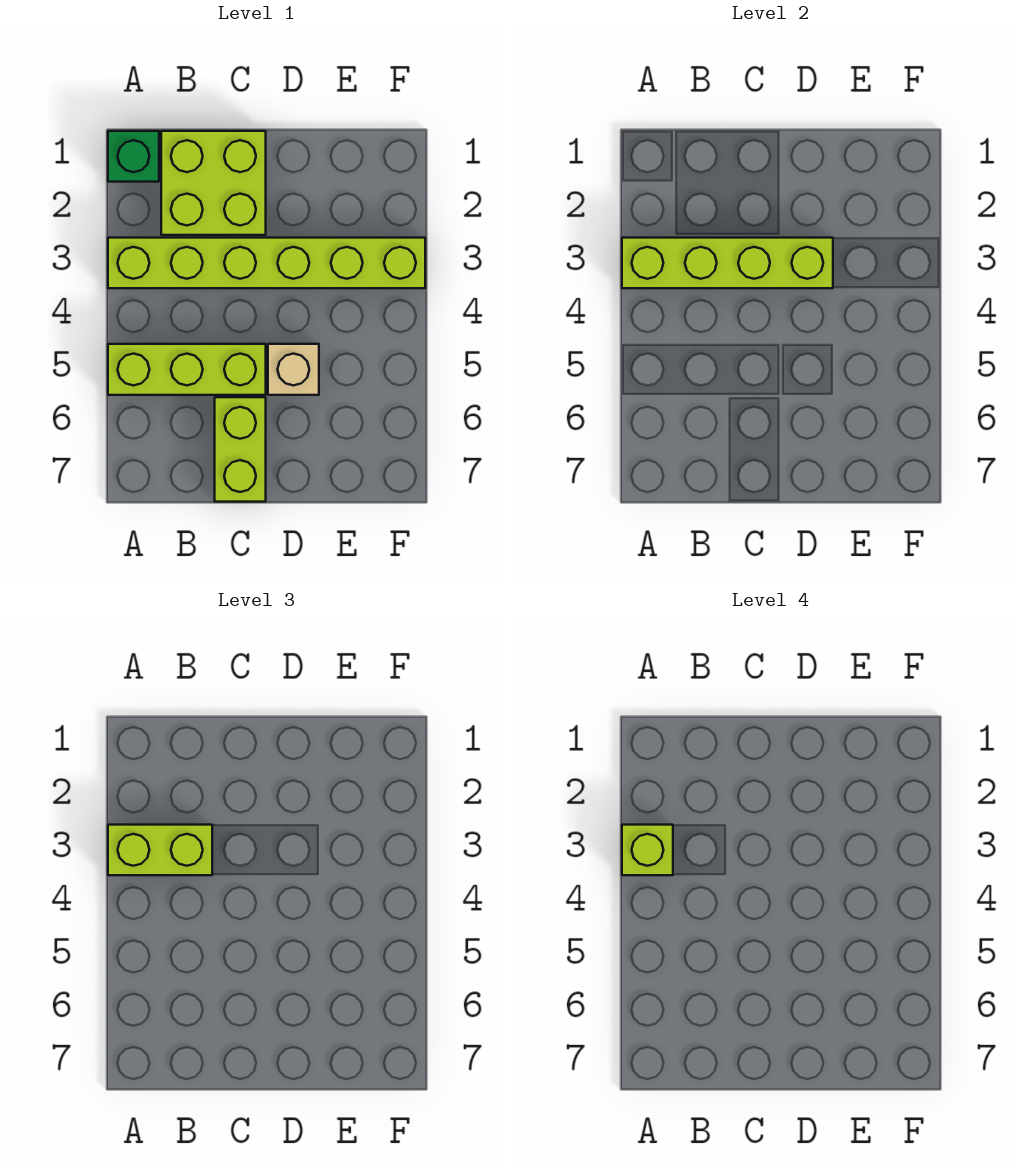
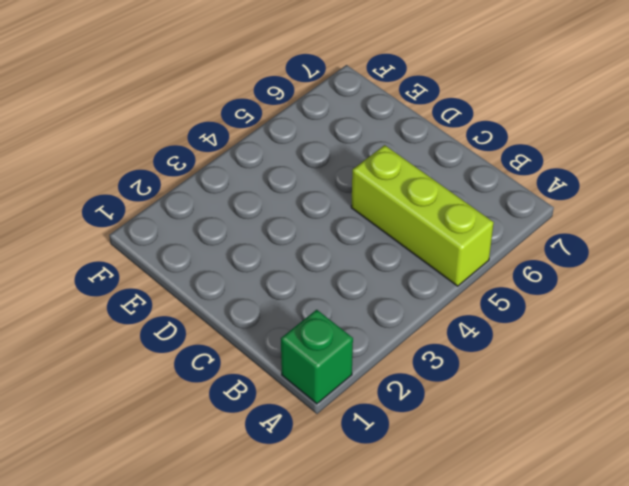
none -> lime brick A3:F3 level 1
none -> lime brick B1:C2 level 1

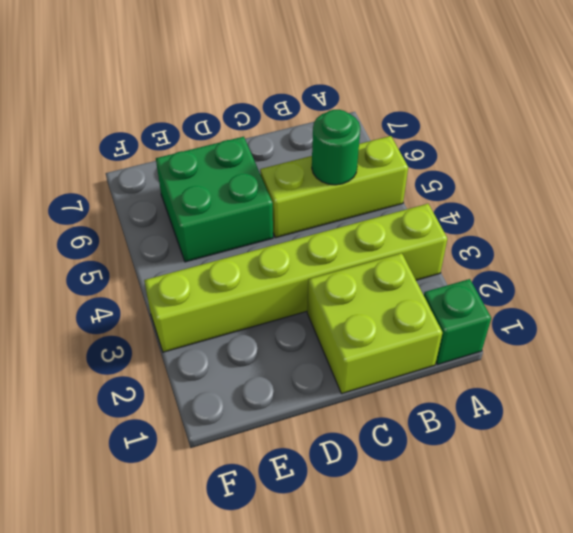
green round brick B5 level 2 -> none
green brick D5:E6 level 1 -> tan brick D5 level 1
none -> lime brick C6:C7 level 1
none -> lime brick A3:D3 level 2

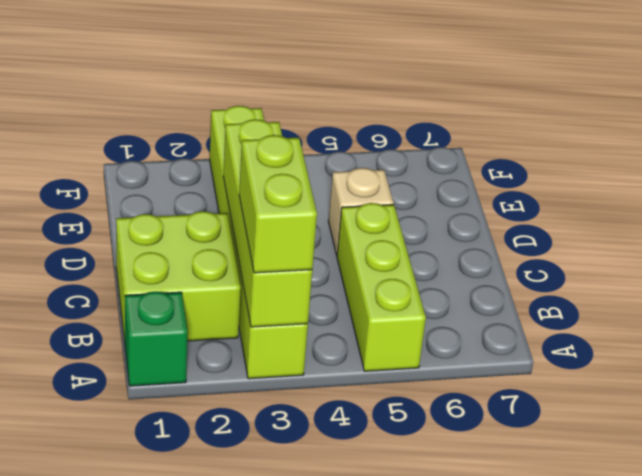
none -> lime brick C6:C7 level 1
none -> lime brick A3 level 4

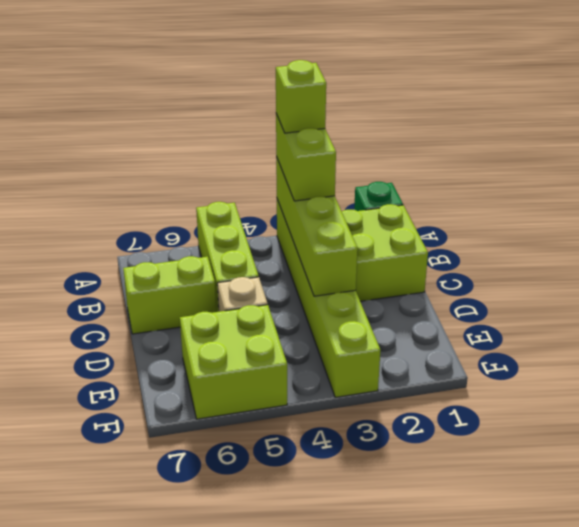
lime brick E5:F6 level 1 -> none

